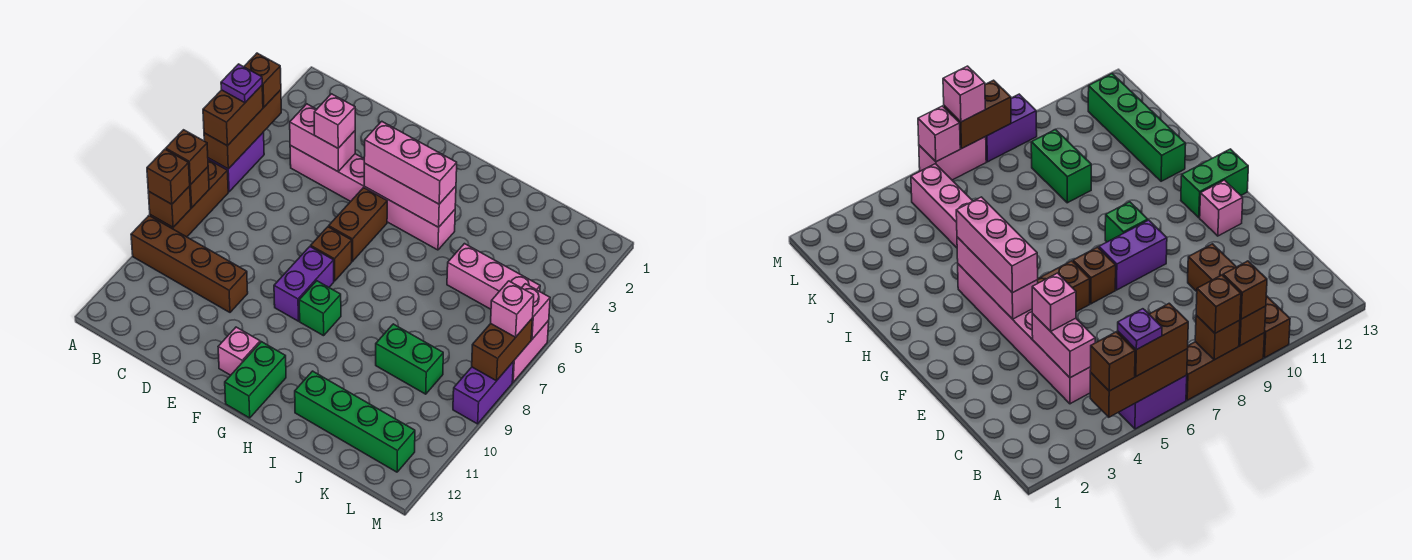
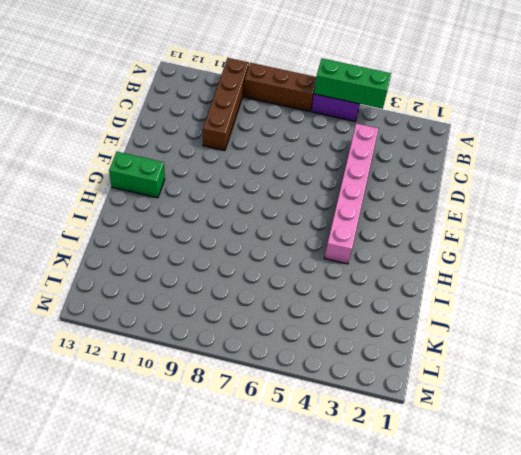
green brick A4:A6 level 2 -> brown brick A4:A6 level 2
none -> brown brick F5:F6 level 1
none -> brown brick F7 level 1
none -> purple brick F8:F9 level 1
none -> pink brick F12 level 1

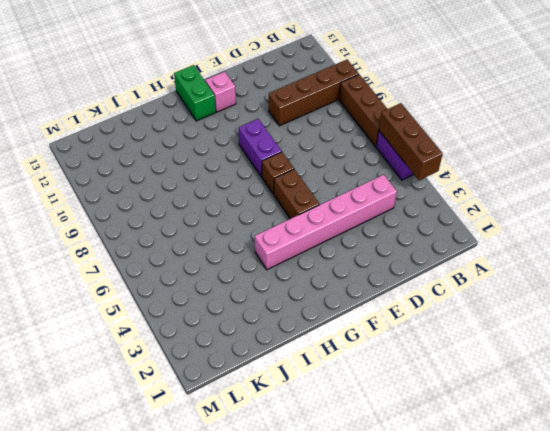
none -> green brick G9 level 1
none -> green brick I12:L12 level 1
none -> pink brick J5:L5 level 1
none -> green brick J9:K9 level 1

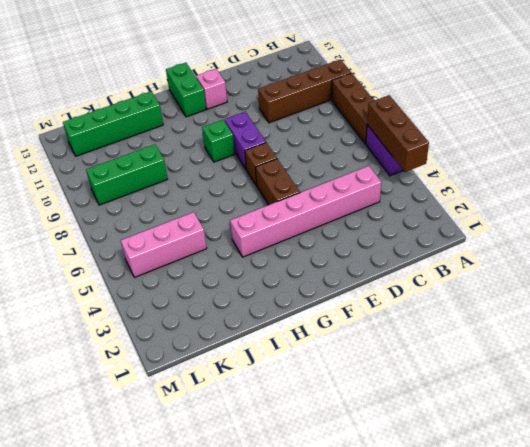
green brick J9:L9 level 1 -> green brick J9:K9 level 1
none -> pink brick M6:M7 level 1
none -> purple brick M8:M9 level 1
none -> brown brick A8 level 2
none -> brown brick A9 level 2

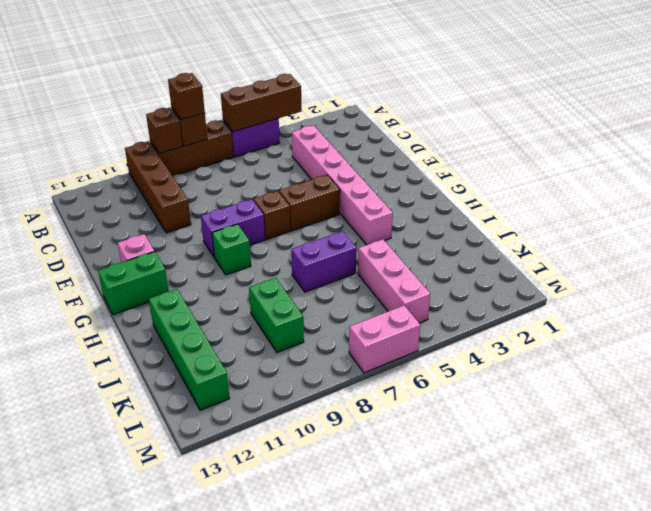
purple brick I6:I7 level 1 -> purple brick M8:M9 level 1
none -> pink brick C4:D4 level 2
none -> pink brick F4:H4 level 2
none -> pink brick M6 level 2
none -> brown brick M7:M8 level 2

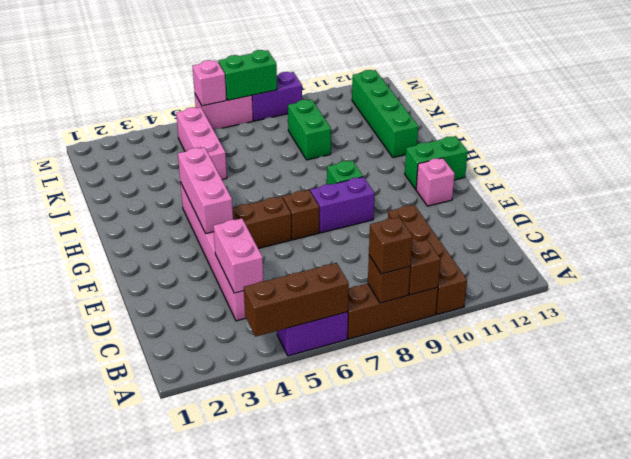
green brick M7:M8 level 2 -> brown brick M7:M8 level 2
none -> brown brick A4 level 3
none -> brown brick A5:A6 level 3
none -> brown brick A9 level 3
none -> pink brick D4 level 3

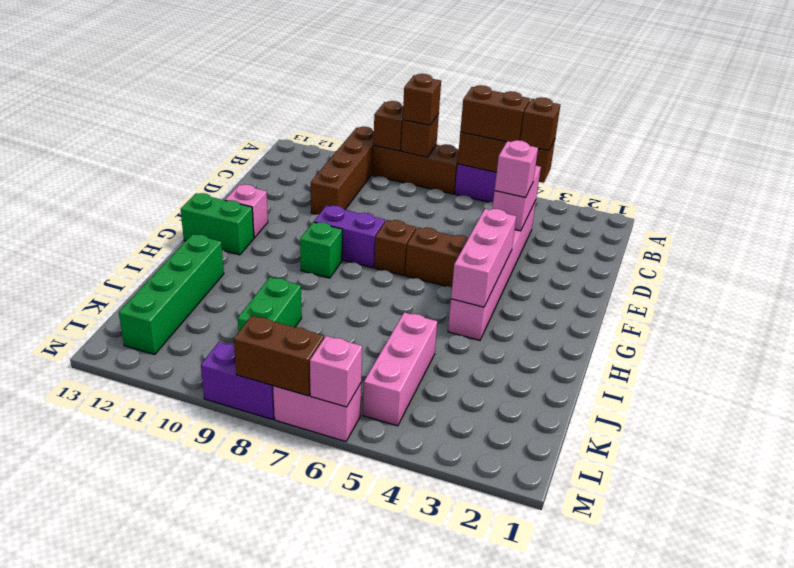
none -> brown brick A9 level 3
none -> pink brick F4:H4 level 3
none -> pink brick M7 level 3
none -> purple plate A5 level 4

